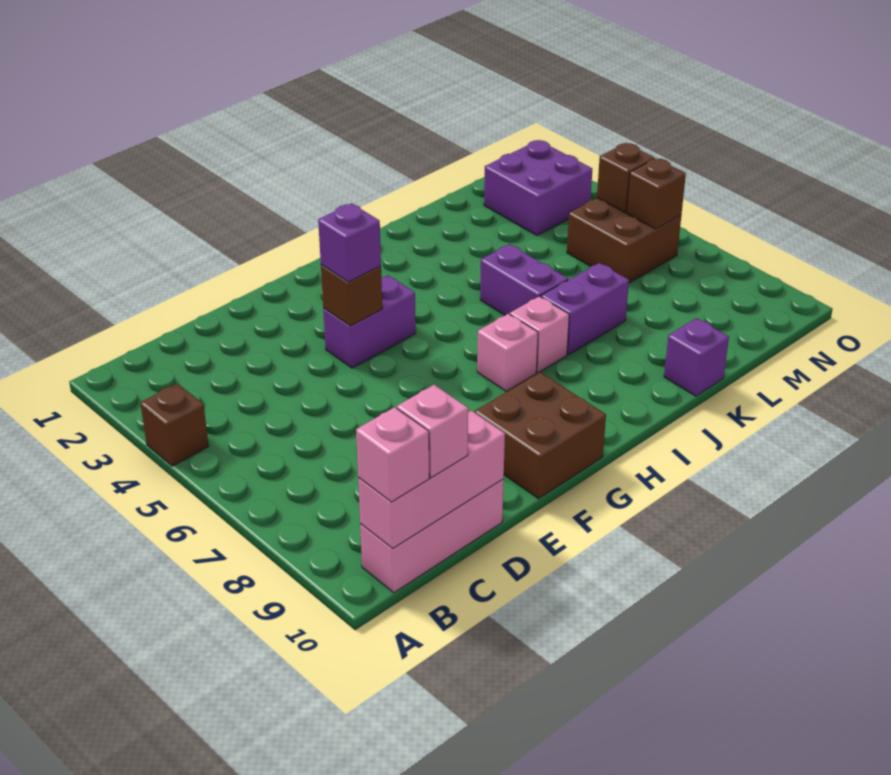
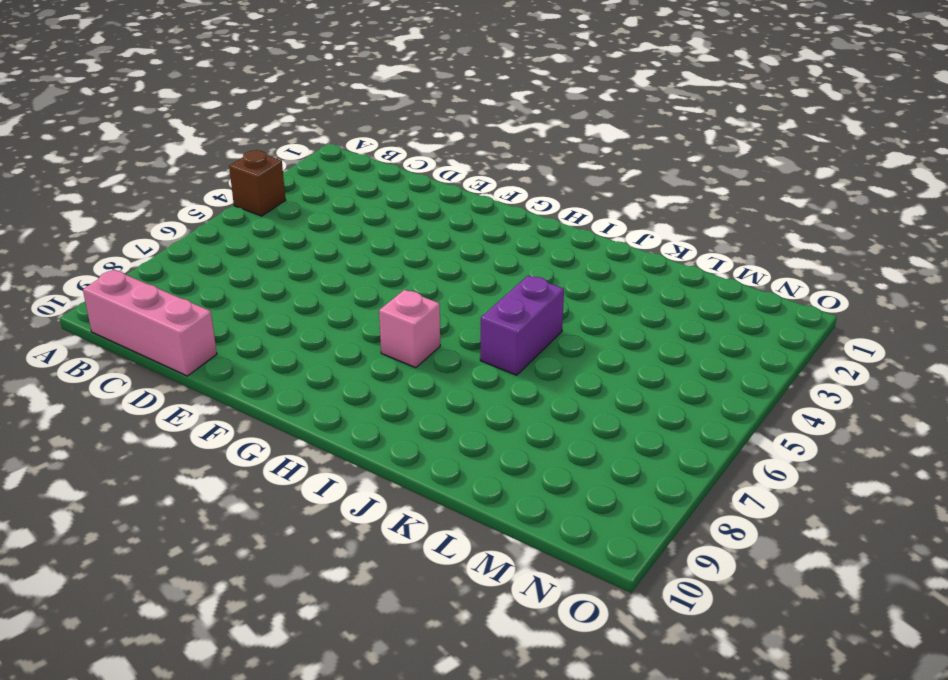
none -> purple brick F4:G4 level 1
none -> brown brick F9:G10 level 1
none -> pink brick I7 level 1

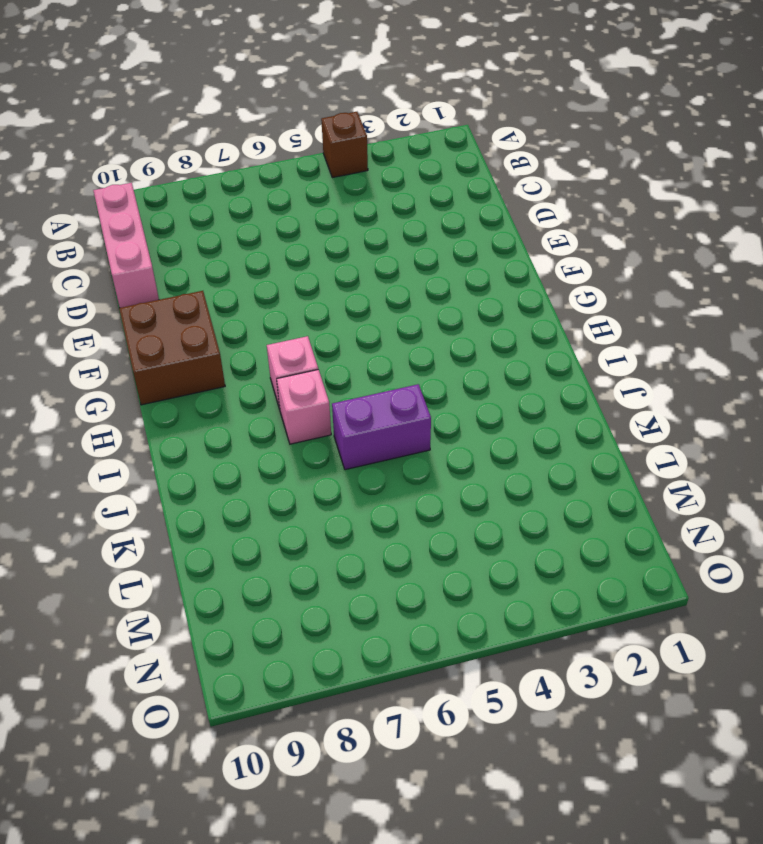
none -> purple brick F4:G4 level 1
none -> purple brick J7:K7 level 1
none -> purple brick K10 level 1

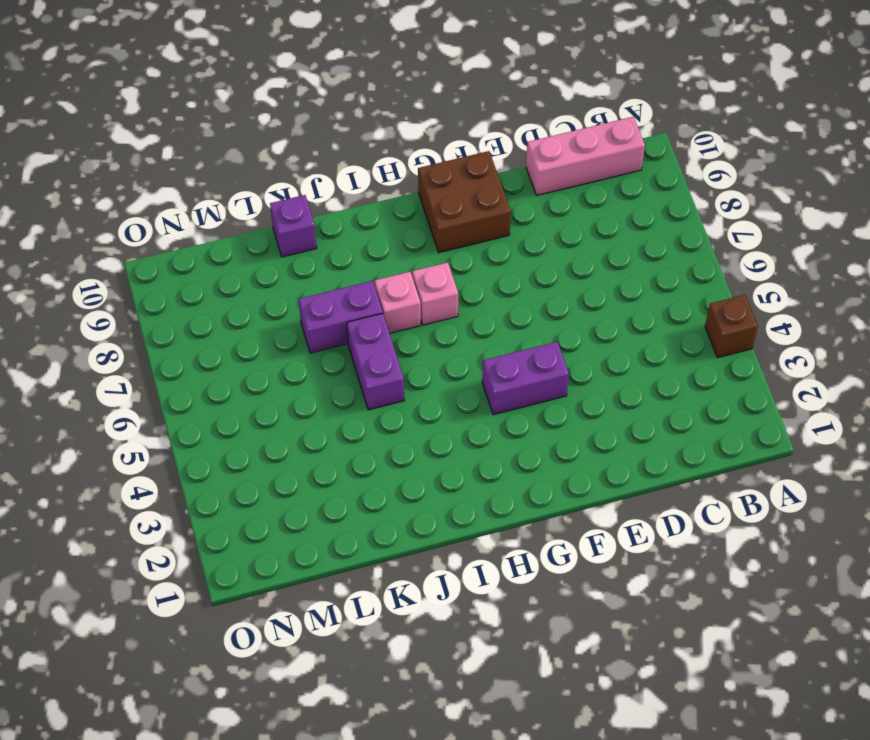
none -> purple brick M2:N3 level 1
none -> brown brick M5:N6 level 1
none -> pink brick B10:D10 level 2

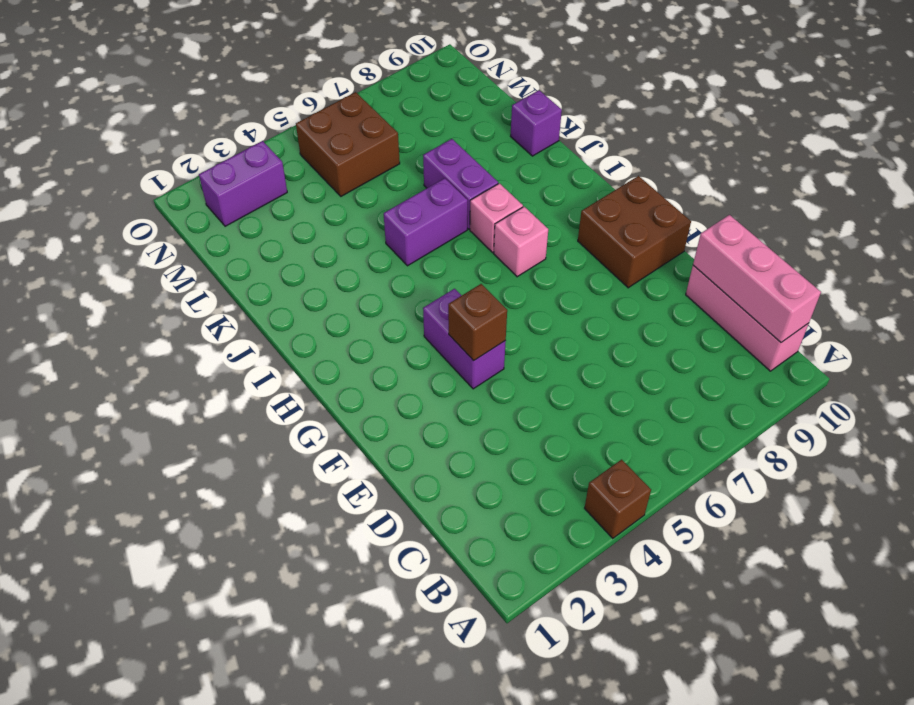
purple brick N2:N3 level 1 -> purple brick M2:N3 level 1
none -> brown brick N5 level 2
none -> brown brick N6 level 2
none -> pink brick B10 level 3

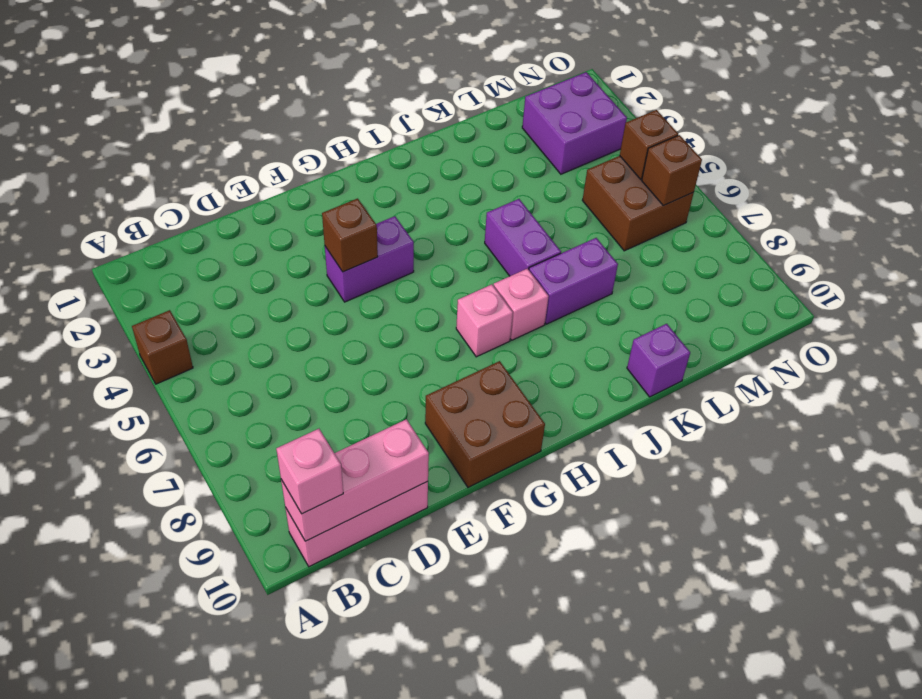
none -> pink brick C10 level 3
none -> purple brick F4 level 3

